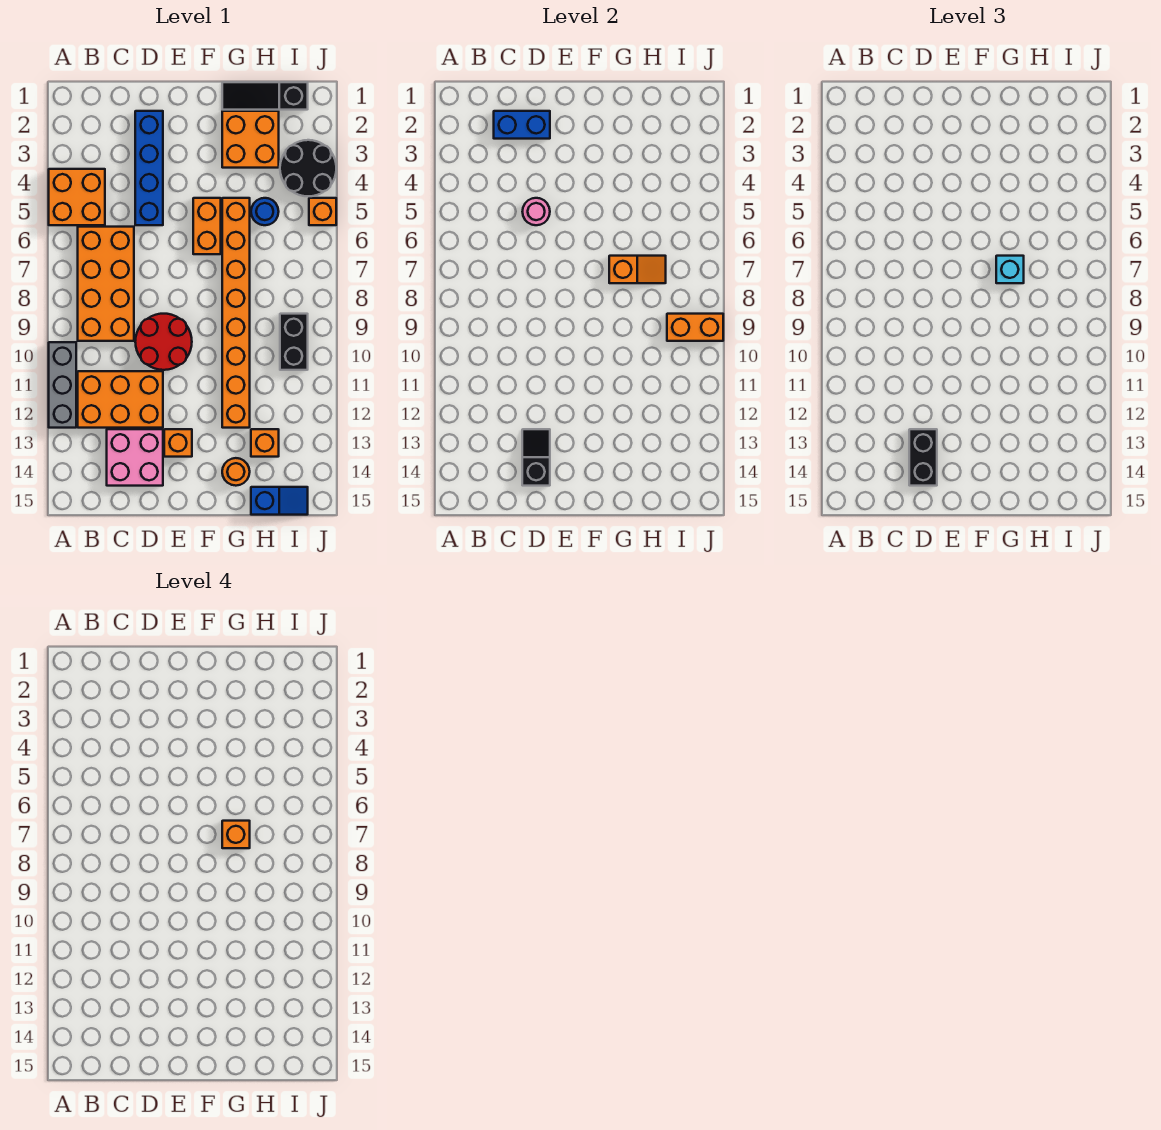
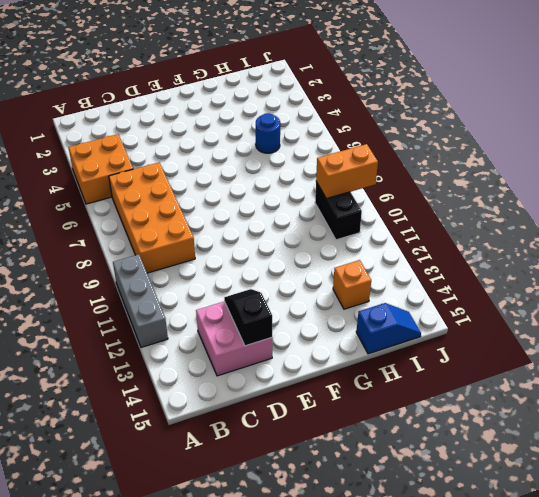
none -> orange brick B11:D12 level 1
none -> blue brick D2:D5 level 1
none -> red round brick D9:E10 level 1

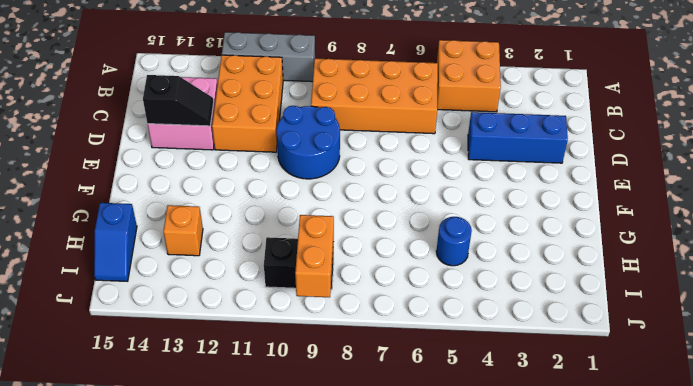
blue brick D2:D4 level 1 -> blue brick D2:D5 level 1
blue round brick D9:E10 level 1 -> red round brick D9:E10 level 1
none -> orange brick E13 level 1
none -> orange brick F5:F6 level 1
none -> black slope G1:I1 level 1 top I

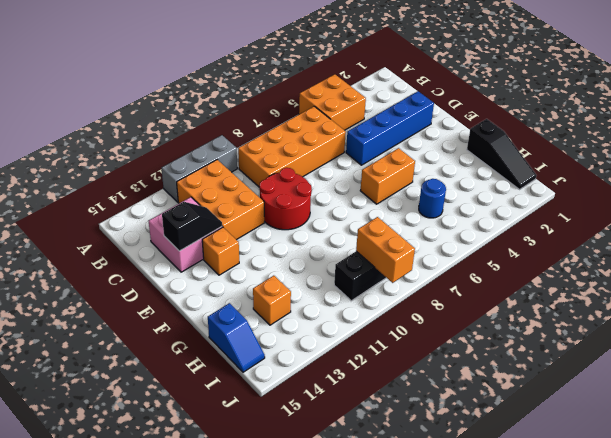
black slope G1:I1 level 1 top G -> black slope G1:I1 level 1 top I
none -> orange brick G2:H3 level 1
none -> orange brick G5:G12 level 1
none -> orange round brick G14 level 1

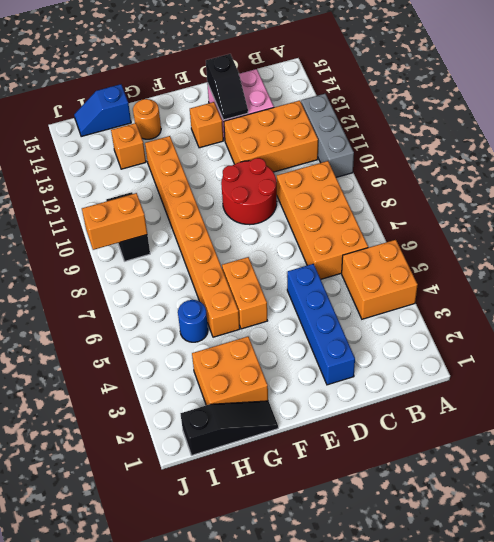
none -> black round brick I3:J4 level 1
none -> orange brick J5 level 1
none -> blue brick C2:D2 level 2

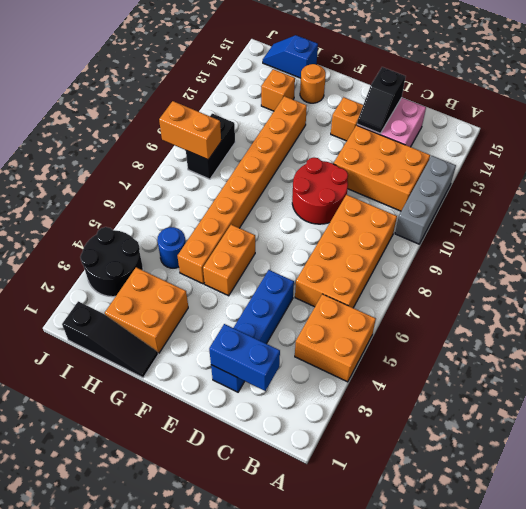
none -> orange brick J5 level 1
none -> pink round brick D5 level 2
none -> orange slope G7:H7 level 2 top G

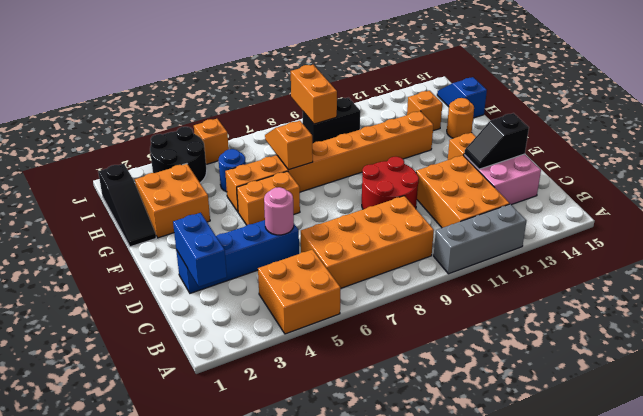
none -> black brick D13:D14 level 3
none -> cyan brick G7 level 3
none -> orange brick G7 level 4

